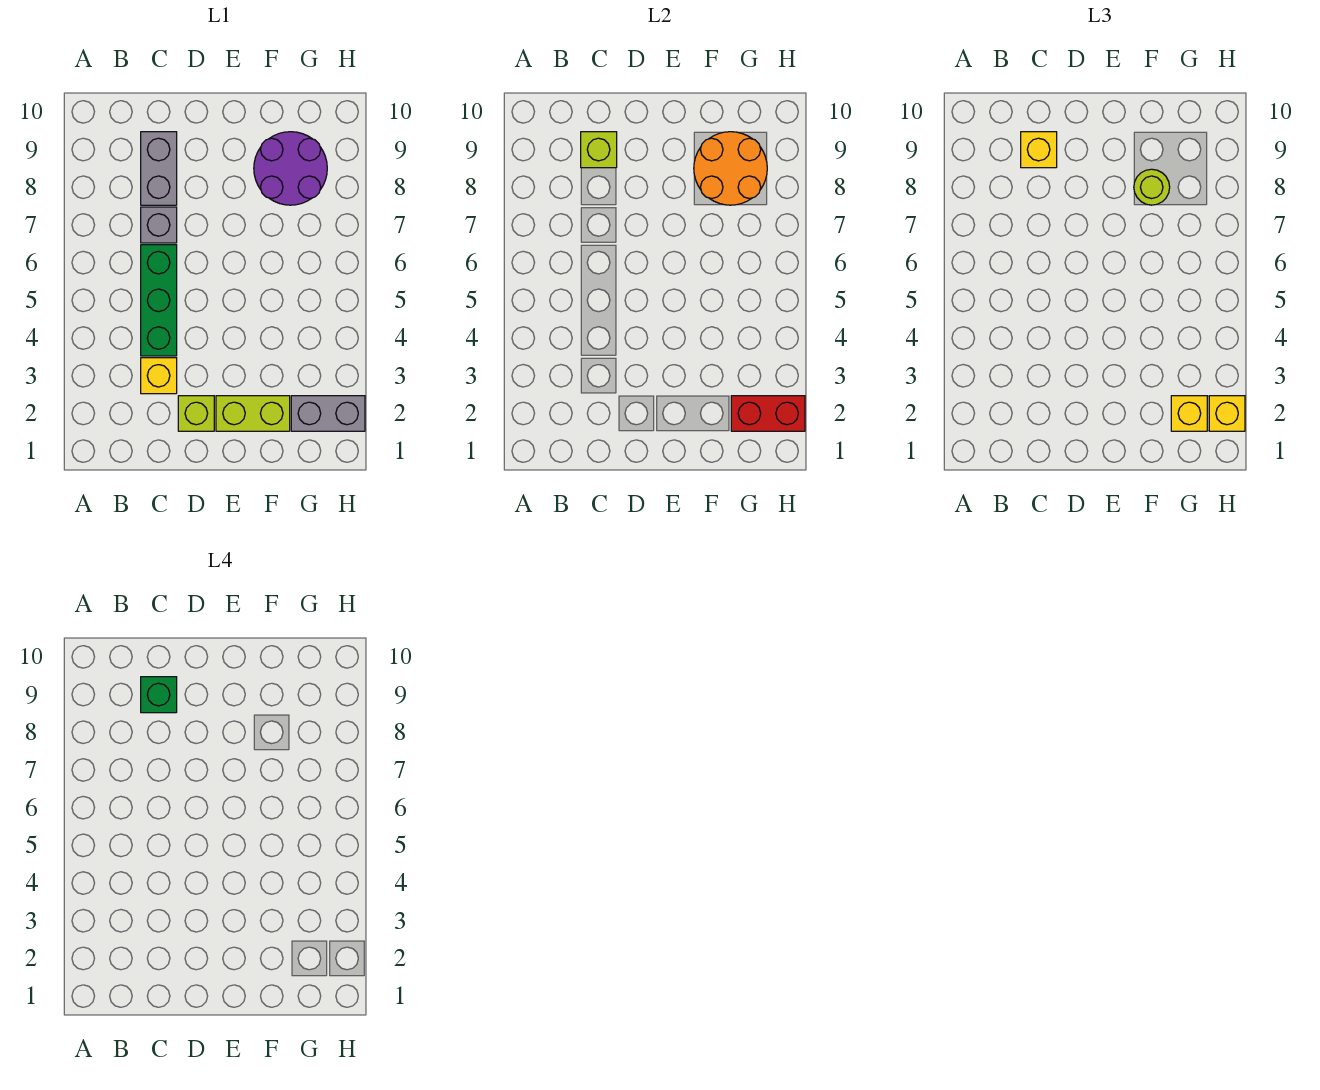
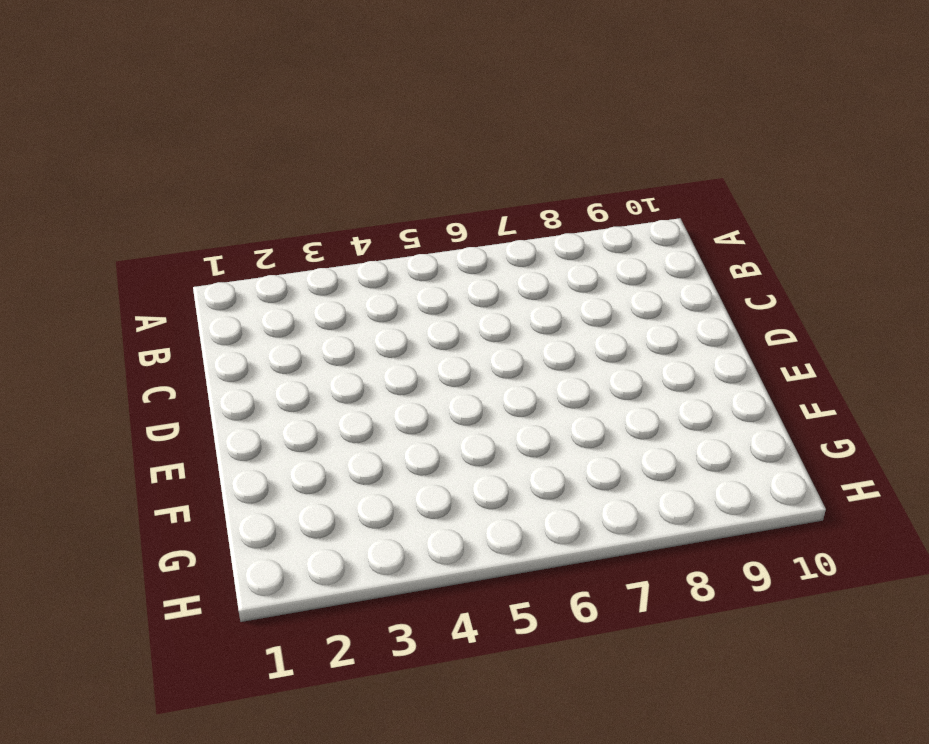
none -> yellow brick C3 level 1
none -> green brick C4:C6 level 1
none -> grey brick C7 level 1

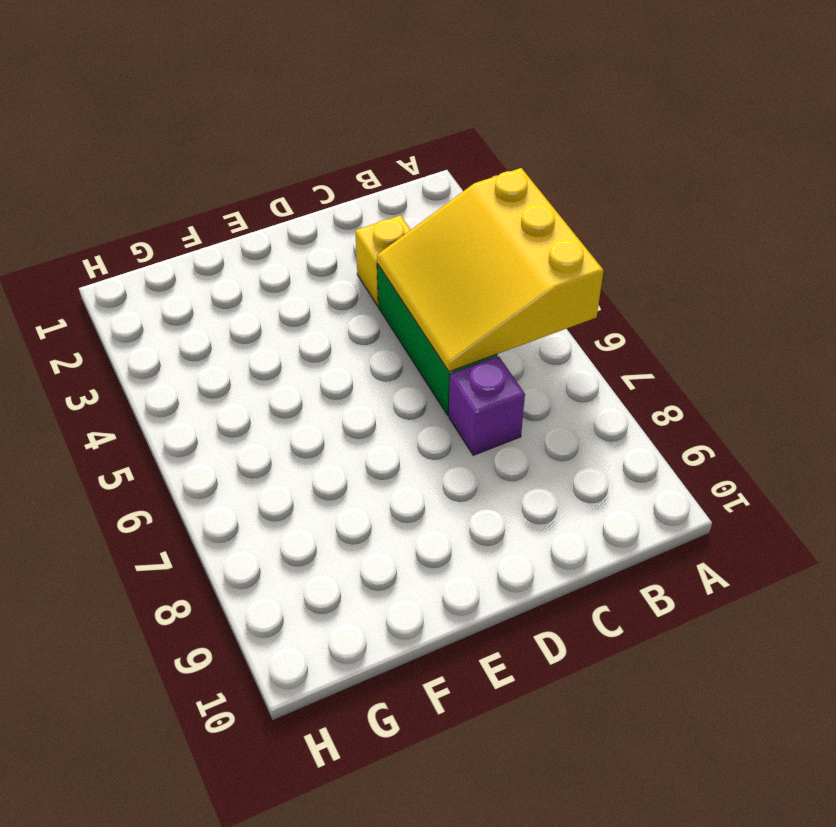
yellow slope A4:C6 level 2 top A -> none
purple brick C7 level 1 -> grey brick C7 level 1
none -> grey brick C8:C9 level 1
none -> lime brick D2 level 1
none -> lime brick E2:F2 level 1

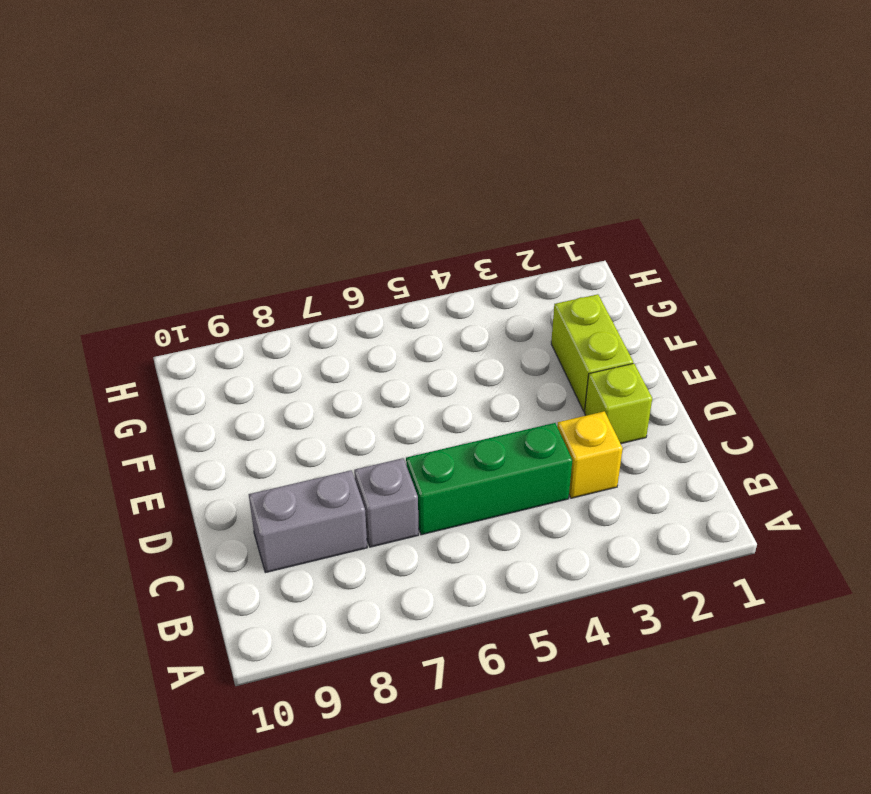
none -> purple round brick F8:G9 level 1
none -> grey brick G2:H2 level 1
none -> lime brick C9 level 2

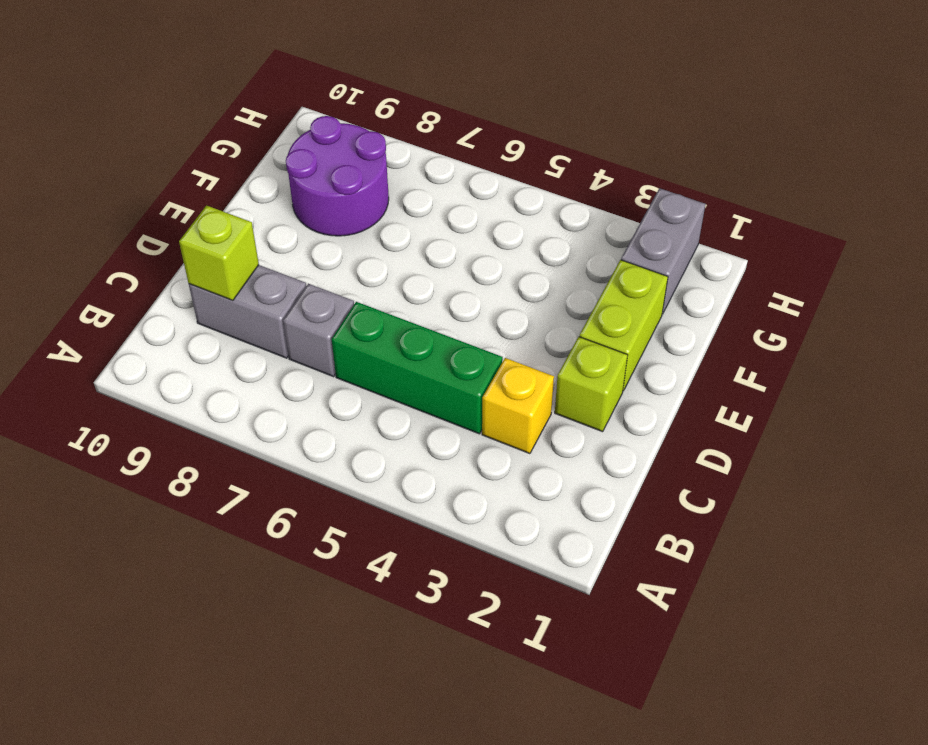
none -> orange round brick F8:G9 level 2
none -> red brick G2:H2 level 2
none -> yellow brick C9 level 3

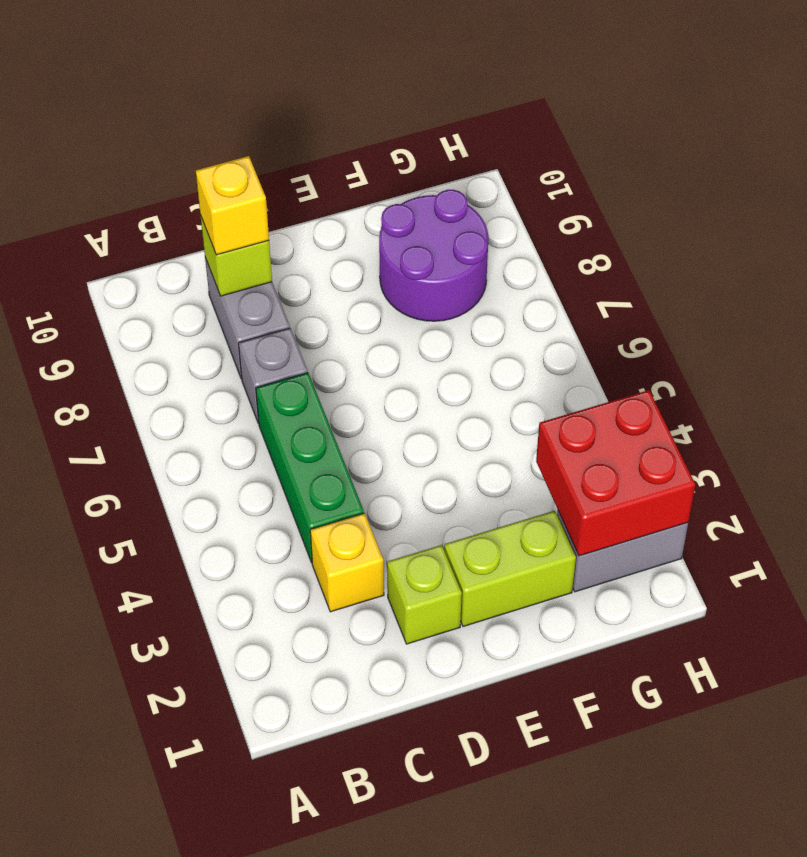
red brick G2:H3 level 2 -> red brick G2:H2 level 2
none -> orange round brick F8:G9 level 2
none -> lime round brick F8 level 3
none -> yellow brick G2 level 3

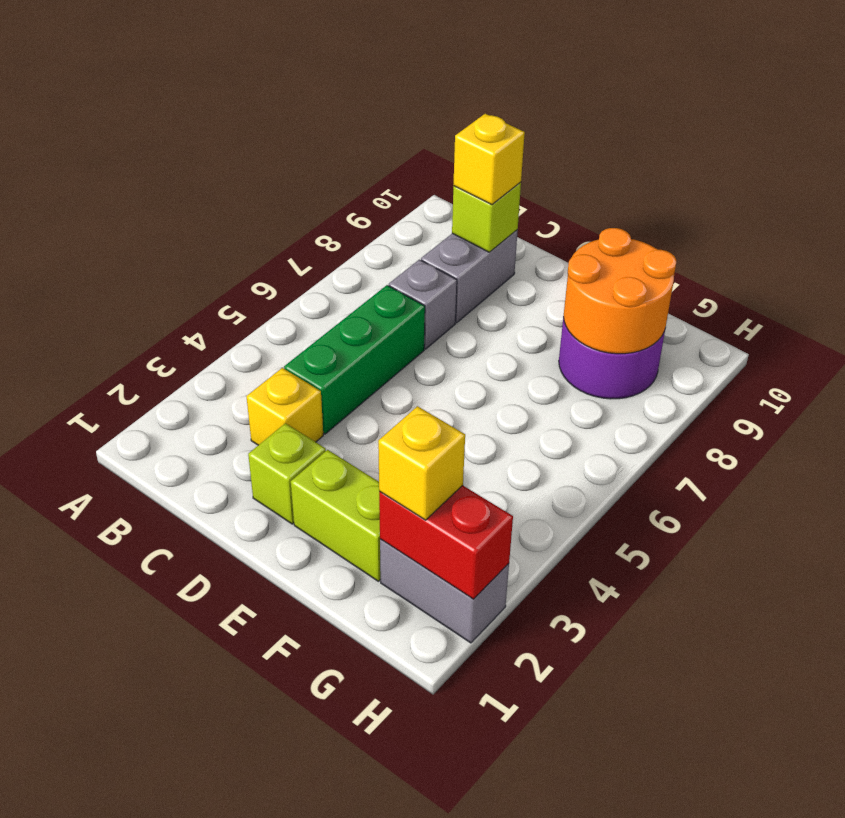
none -> lime round brick F8 level 3
none -> yellow brick H2 level 3
none -> green brick C9 level 4

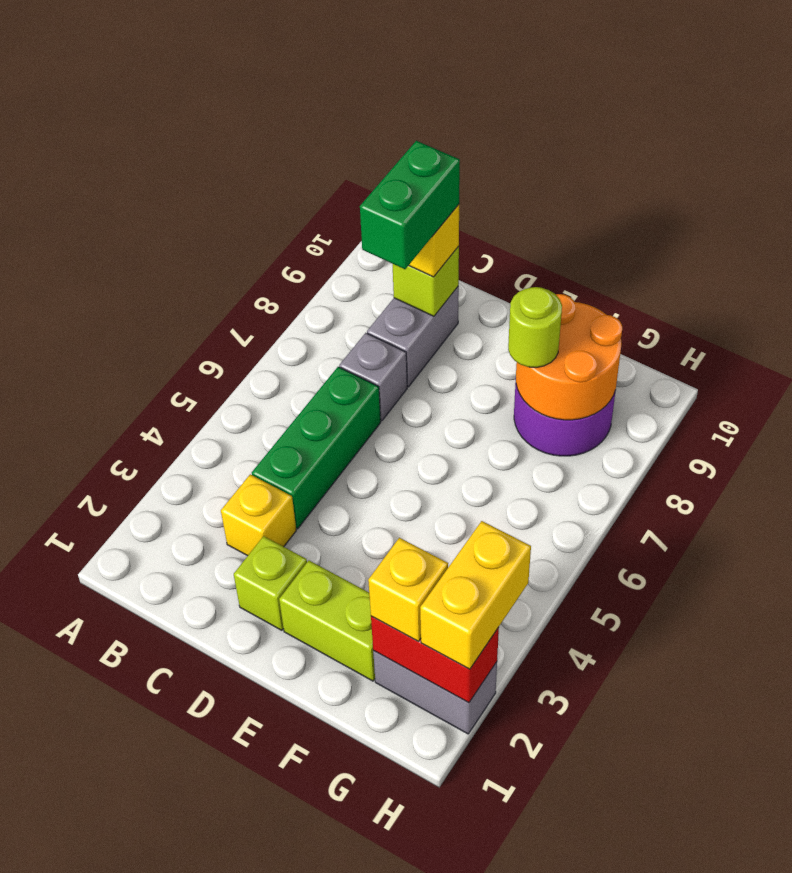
green brick C8:C9 level 4 -> green brick C9 level 4
yellow brick H2:H3 level 3 -> yellow brick H2 level 3

